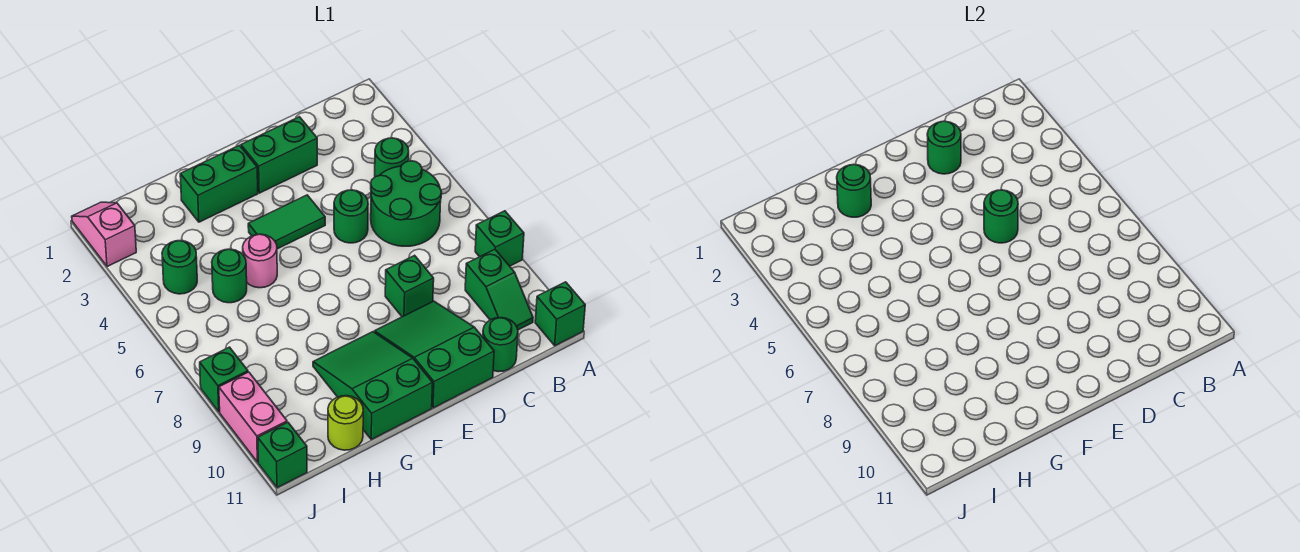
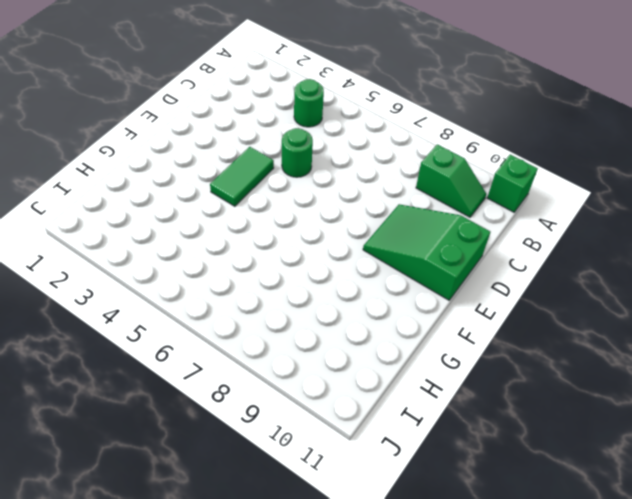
none -> green brick A8 level 1
none -> green round brick B5:C6 level 1
none -> green round brick C11 level 1

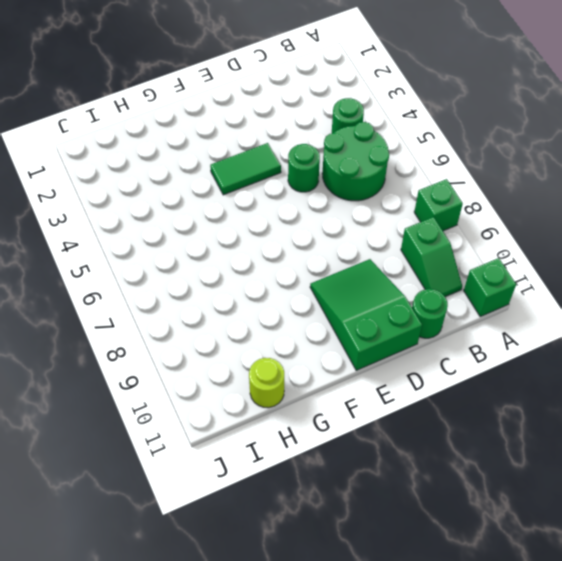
none -> green brick D2:E2 level 1
none -> green brick D8 level 1
none -> green brick F2:G2 level 1

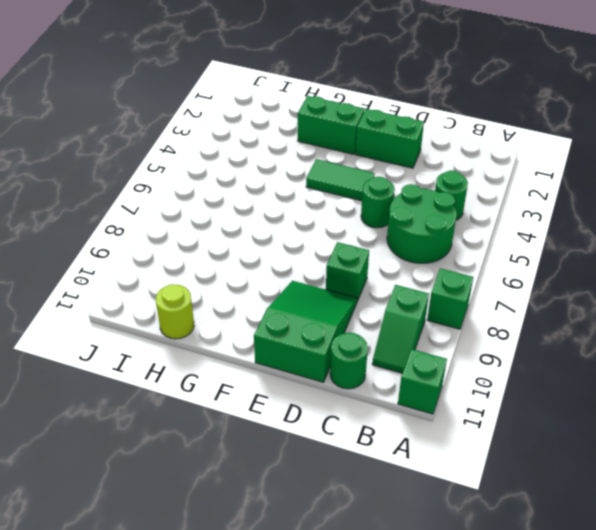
none -> green slope F9:G11 level 1 top 11
none -> pink round brick G5 level 1
none -> green round brick H5 level 1

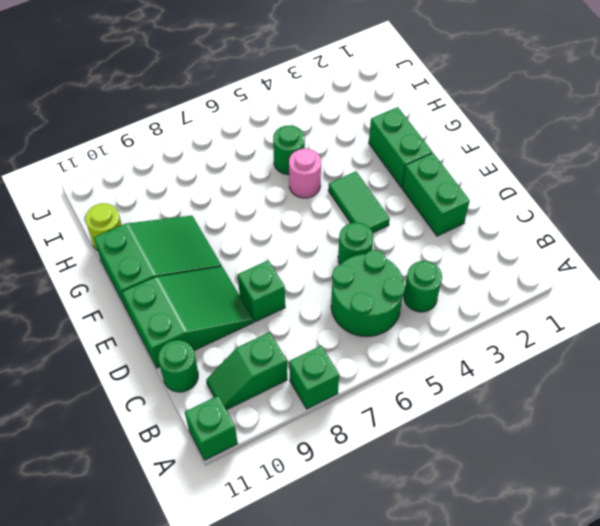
none -> green round brick I4 level 1
none -> pink slope J1:J2 level 1 top 2
none -> green brick J8 level 1

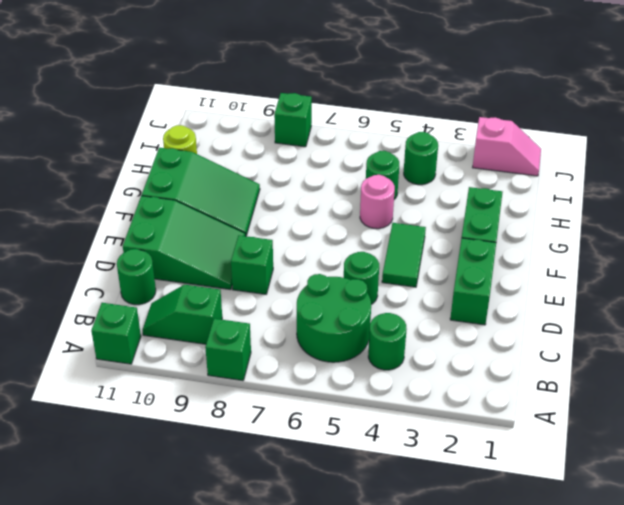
none -> pink brick J9:J10 level 1
none -> green brick J11 level 1
none -> green round brick D2 level 2

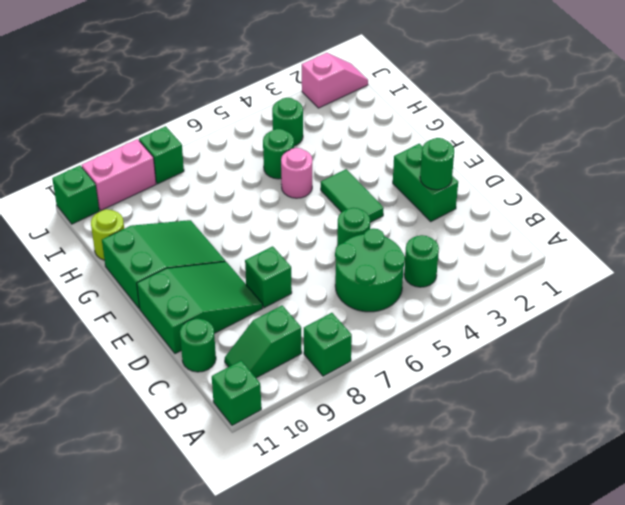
none -> green brick F2:G2 level 1
none -> green round brick D5 level 2
none -> green round brick G2 level 2

